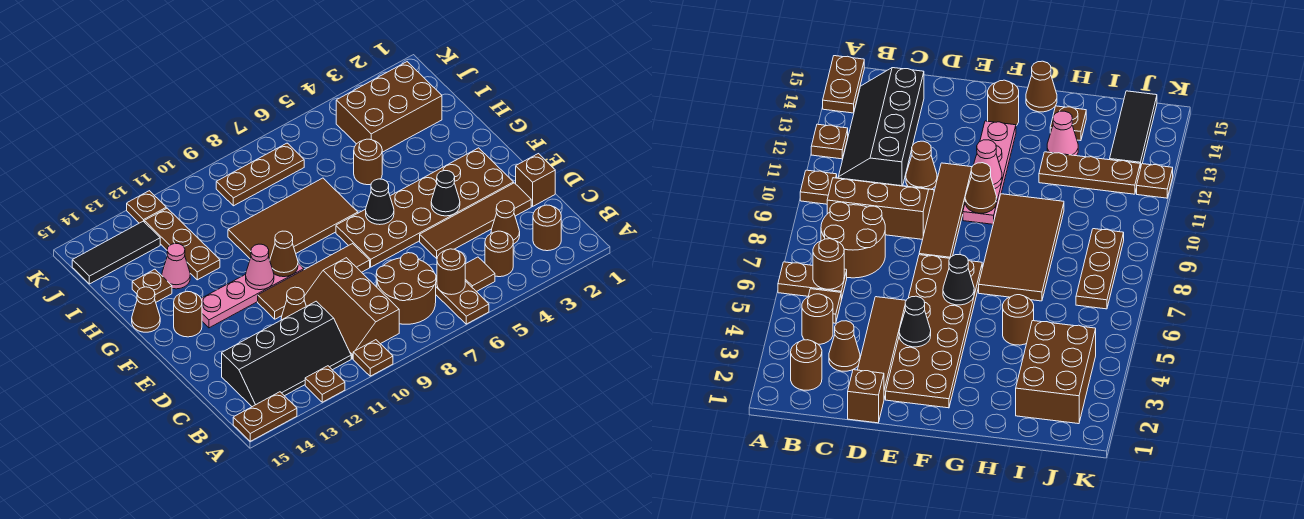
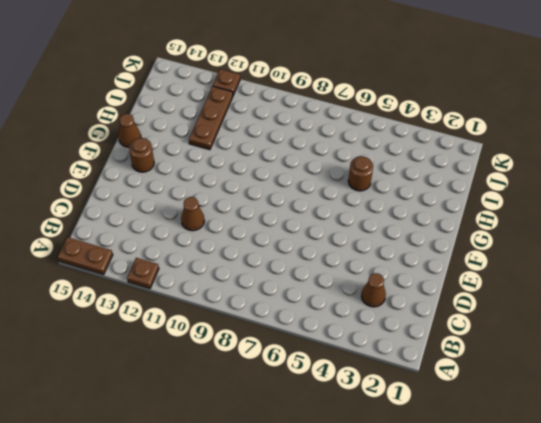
none -> brown plate A6:B6 level 1
none -> brown plate A10 level 1
none -> brown round brick B2 level 1
none -> brown round brick B4 level 1

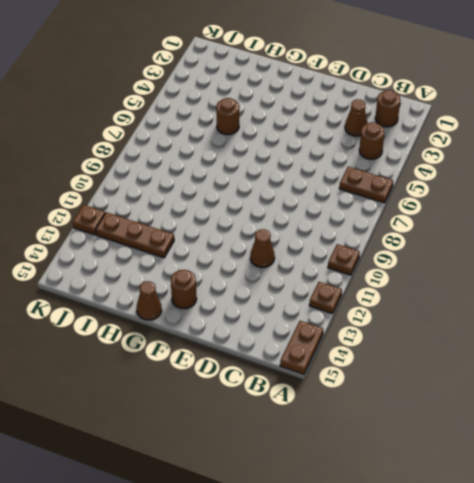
none -> brown tile B5 level 1
none -> brown round brick B7:C8 level 1
none -> brown slope B9:D10 level 1 top 9
none -> black slope B11:C14 level 1 top C

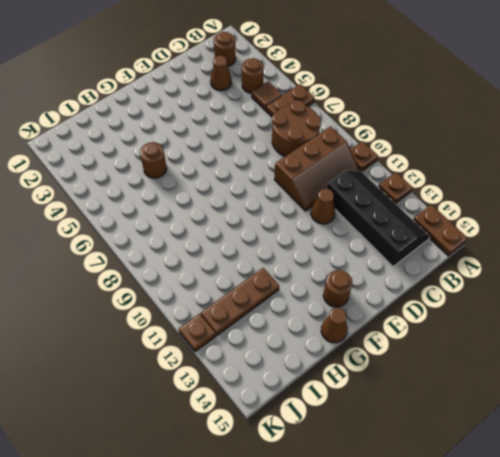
none -> brown brick D1 level 1
none -> brown tile D2:D5 level 1
none -> brown plate E2:F7 level 1
none -> brown tile E8:E11 level 1

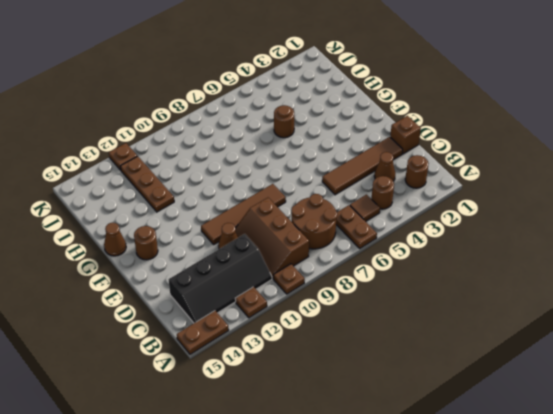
none -> brown plate E2:F7 level 1
none -> pink plate F10:F13 level 1
none -> brown tile G7:H10 level 1
none -> pink cone H13 level 1

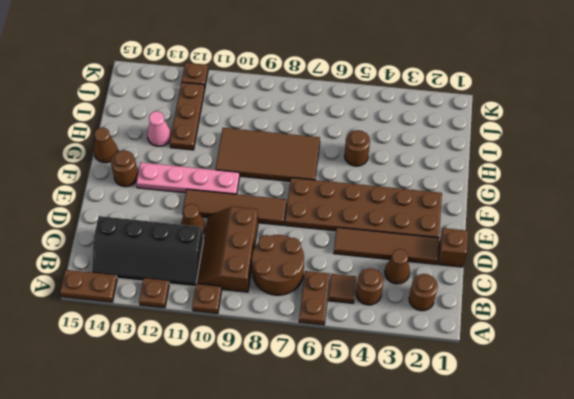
none -> brown plate H14 level 1
none -> brown brick I2:J4 level 1
none -> brown plate J7:J9 level 1
none -> black tile J13:J15 level 1

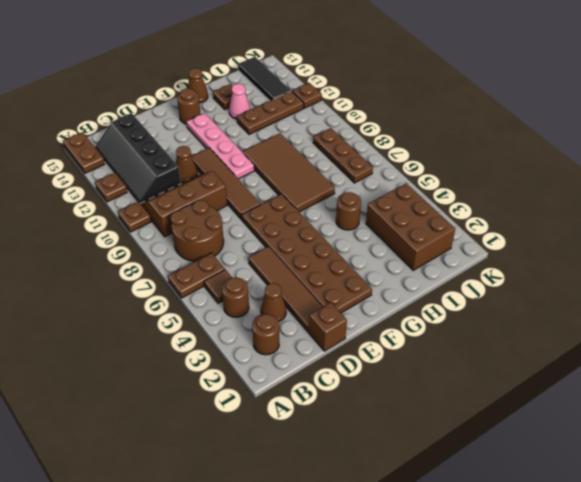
none -> brown round brick B6 level 2
none -> black cone E4 level 2
none -> black cone F6 level 2
none -> brown cone F10 level 2

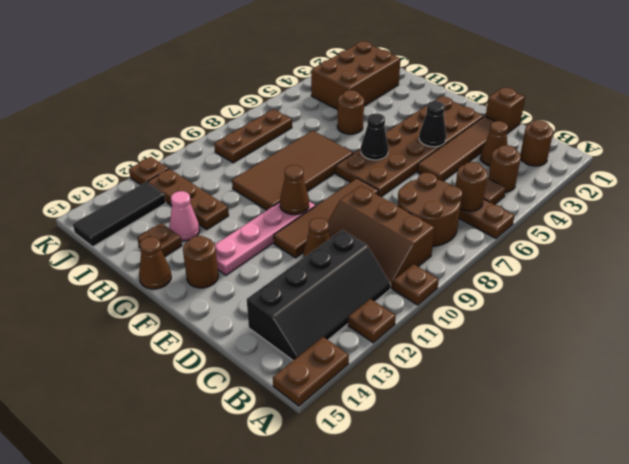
none -> pink cone F11 level 2

